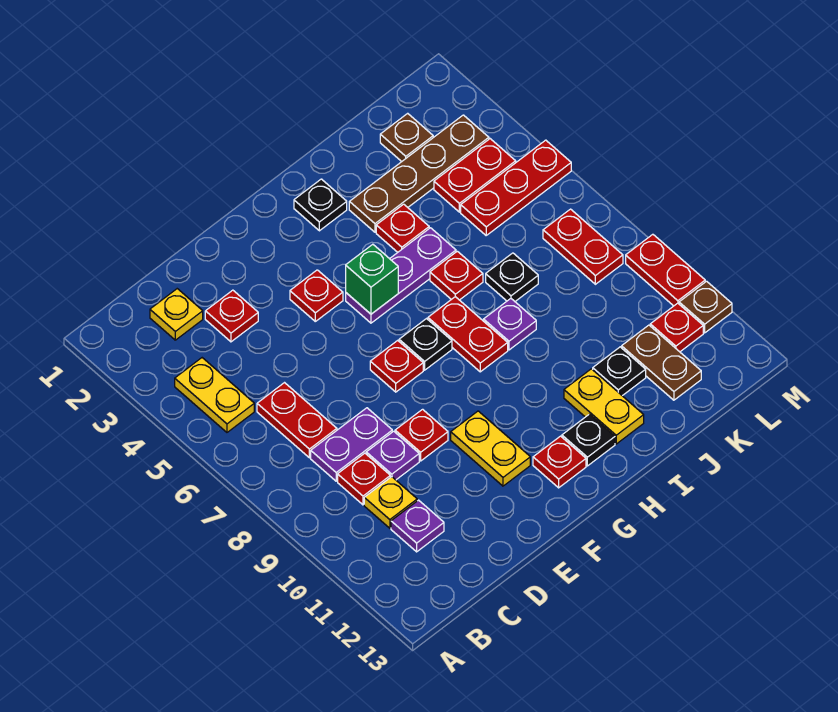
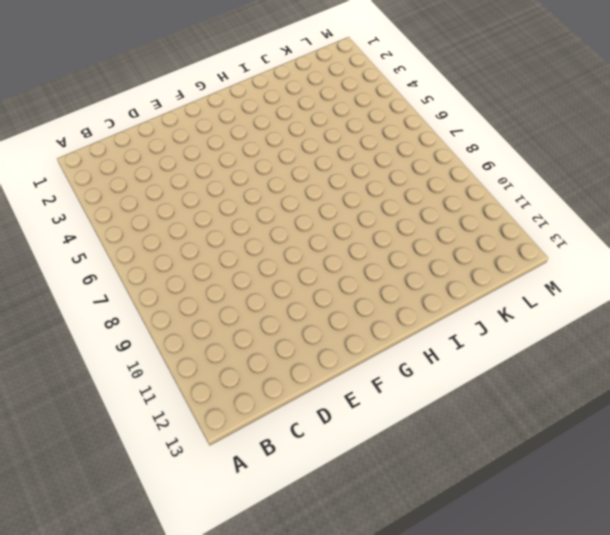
none -> yellow plate B4:B5 level 1
none -> yellow plate C2 level 1
none -> red plate C6:C7 level 1
none -> purple plate C8:D8 level 1

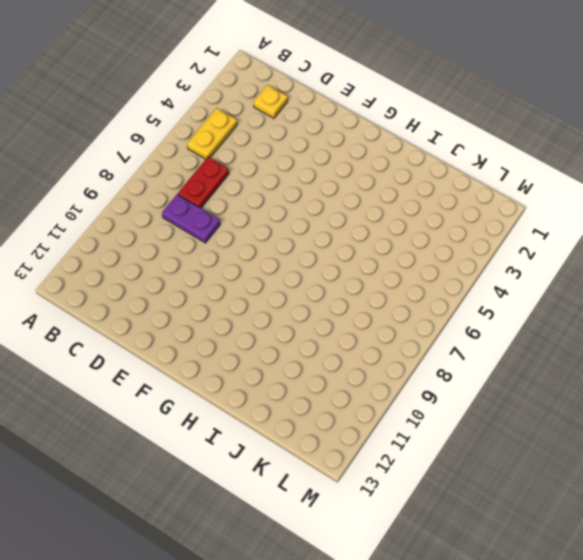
none -> red plate C9 level 1
none -> yellow plate C10 level 1
none -> purple plate C11 level 1
none -> red plate D3 level 1

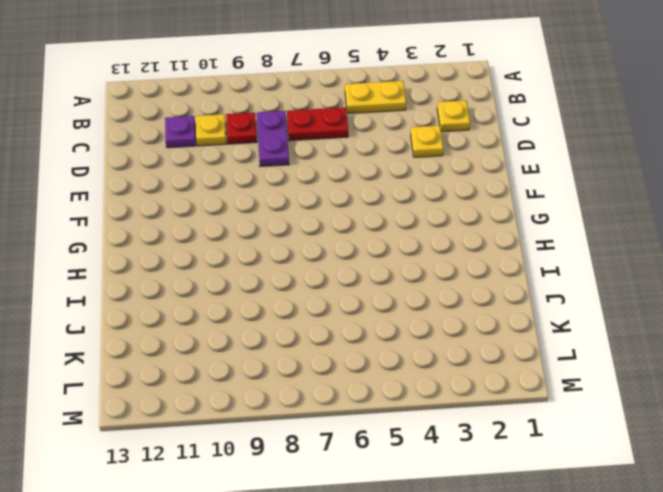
yellow plate D3 level 1 -> red plate D3 level 1
none -> purple plate D9 level 1
none -> red plate E9 level 1
none -> red plate F4 level 1
none -> red plate F7 level 1

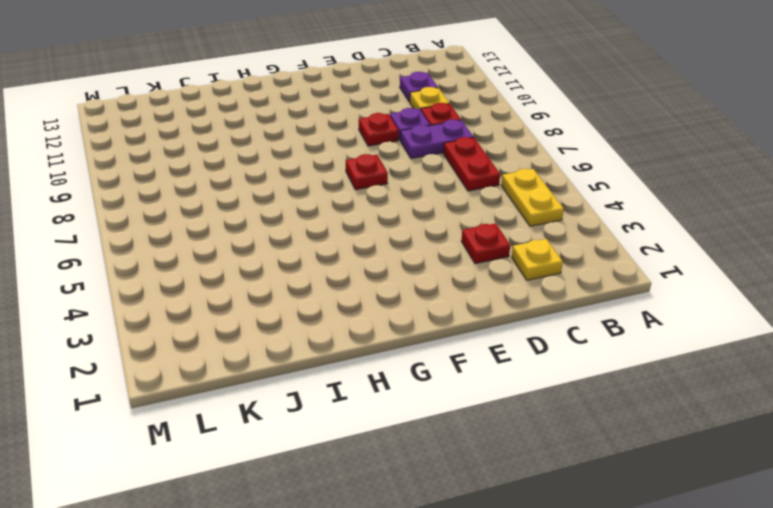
none -> red plate F4 level 1
none -> yellow plate F10:F11 level 1
none -> purple plate G5:I5 level 1
none -> black plate G7 level 1

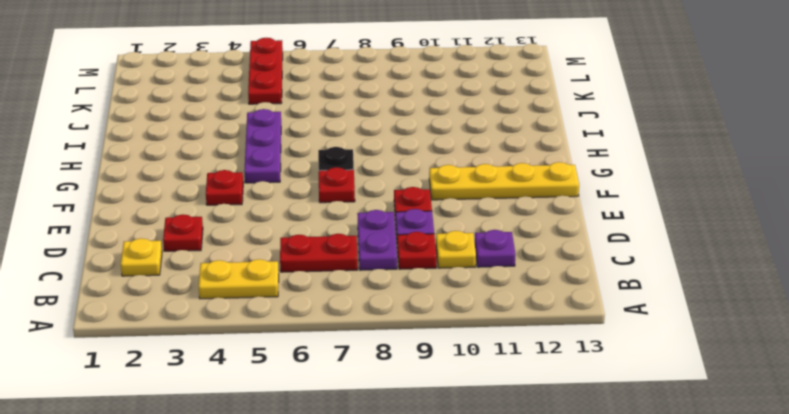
yellow plate F10:F13 level 1 -> yellow plate F10:F11 level 1
none -> red plate G12 level 1
none -> black plate H2 level 1
none -> red plate H7:H8 level 1
none -> black plate H12 level 1

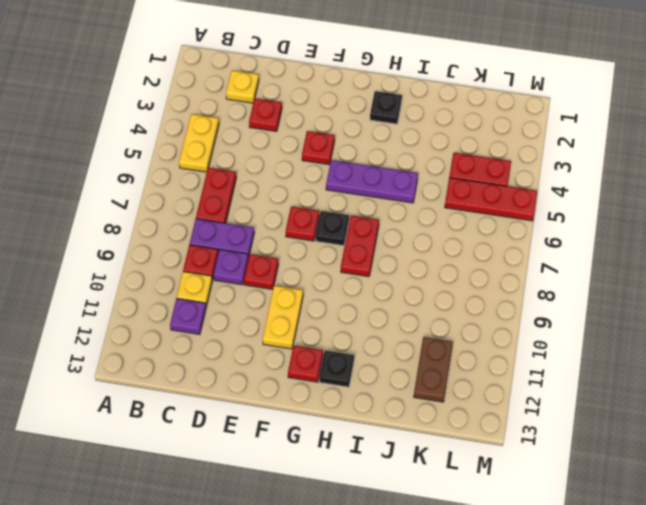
none -> brown plate I3:L3 level 1
none -> red plate I4 level 1
none -> red plate I6 level 1
none -> purple plate I8 level 1

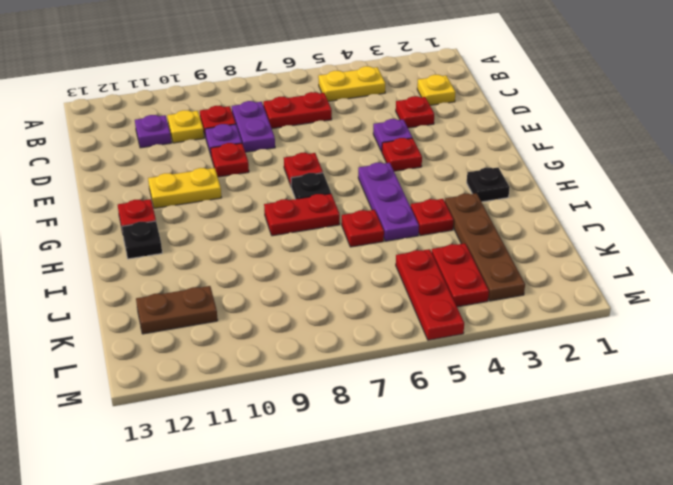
purple plate E4 level 1 -> purple plate I8 level 1
none -> yellow plate I11:I12 level 1
none -> black plate J7 level 1
none -> black plate J11 level 1
none -> brown plate K2 level 1

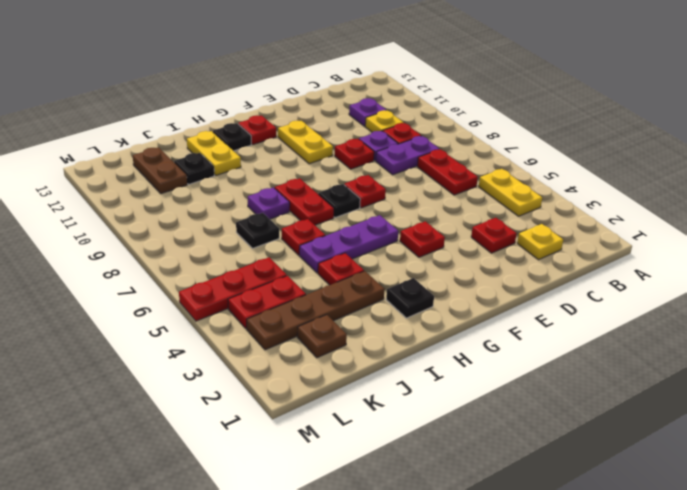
none -> red plate L7:L8 level 1
none -> red plate L11 level 1
none -> red plate M9:M10 level 1
none -> brown plate M11 level 1

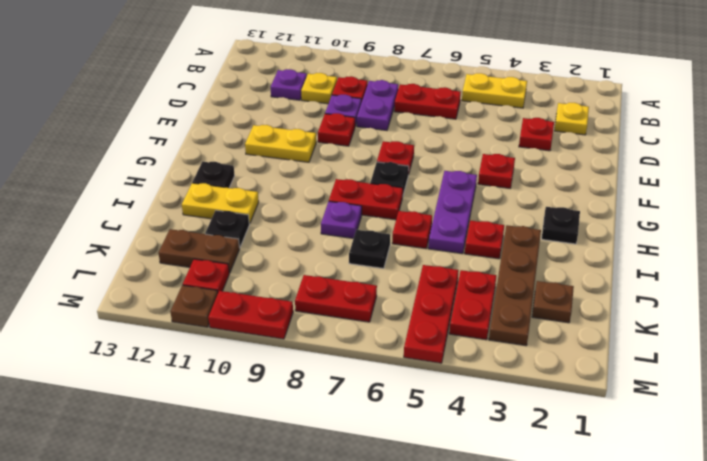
none -> red plate G12 level 1
none -> green brick G5 level 2

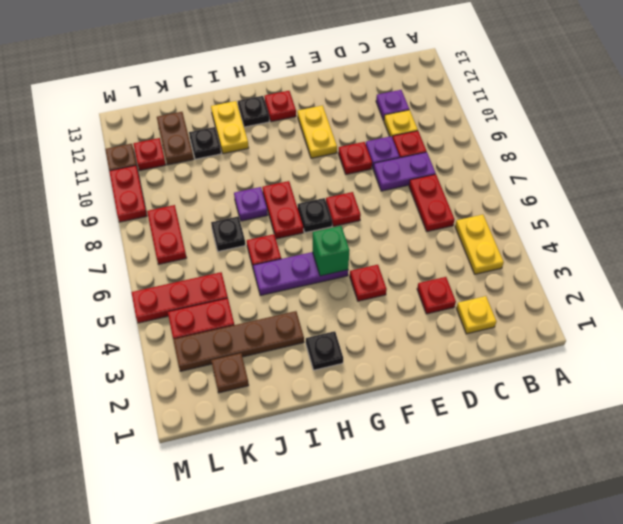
none -> red plate I4 level 1

